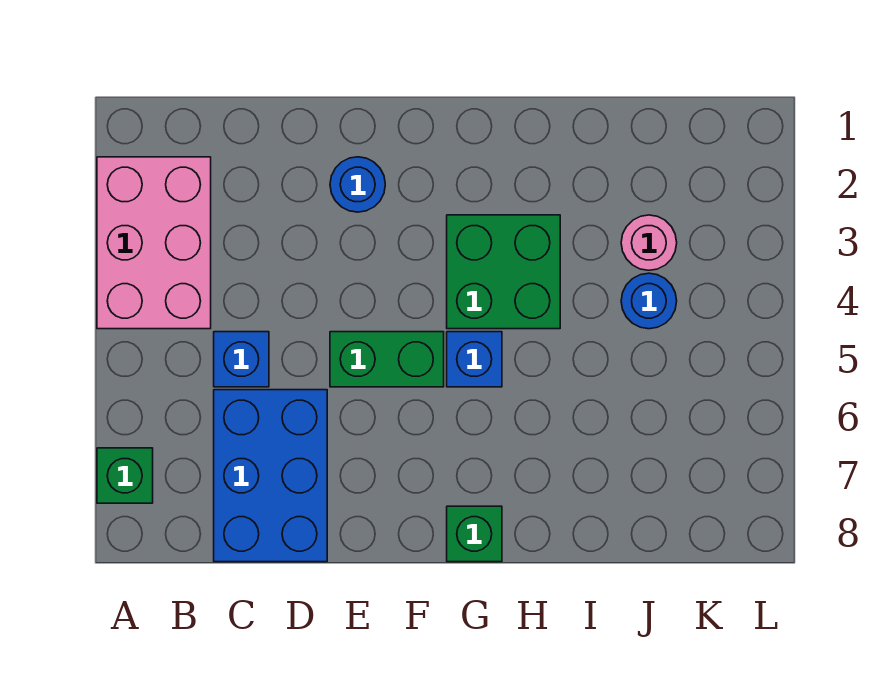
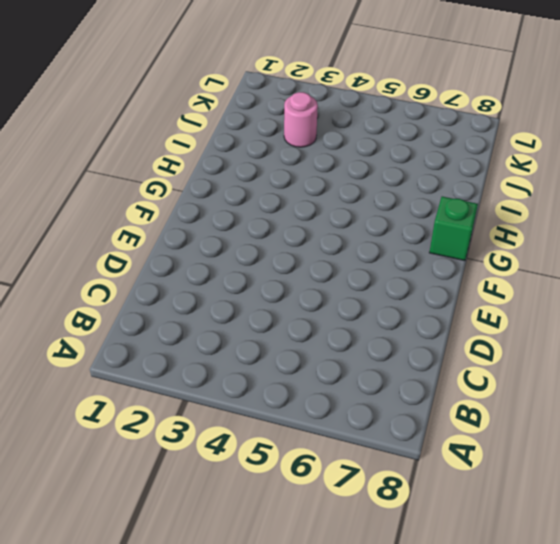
none -> pink brick A2:B4 level 1
none -> green brick A7 level 1

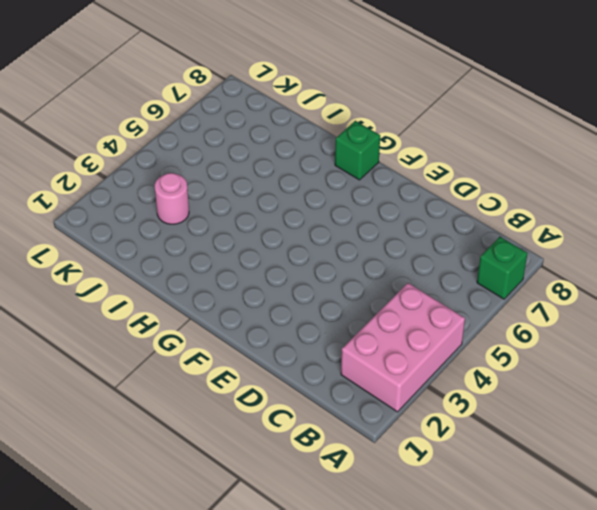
none -> blue brick C5 level 1
none -> blue brick C6:D8 level 1

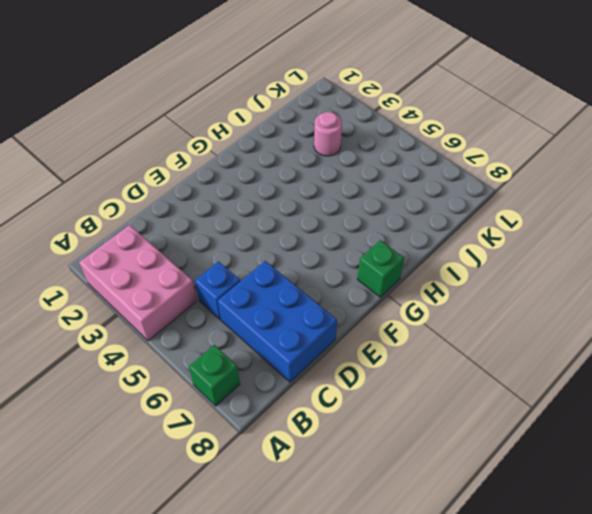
none -> blue round brick E2 level 1
none -> green brick E5:F5 level 1

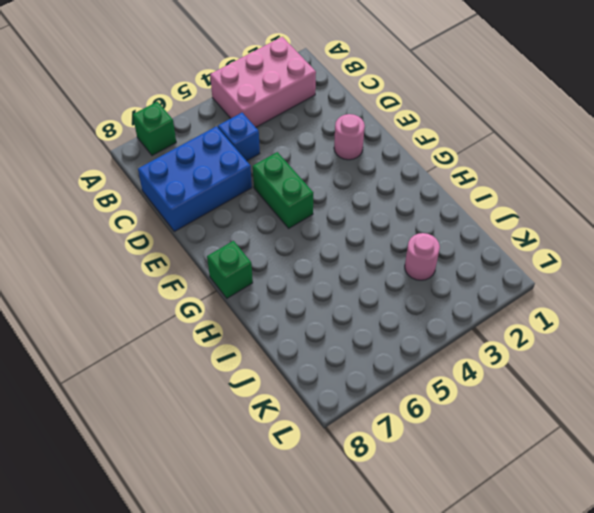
pink round brick E2 level 1 -> blue round brick E2 level 1
none -> green brick G3:H4 level 1
none -> blue brick G5 level 1

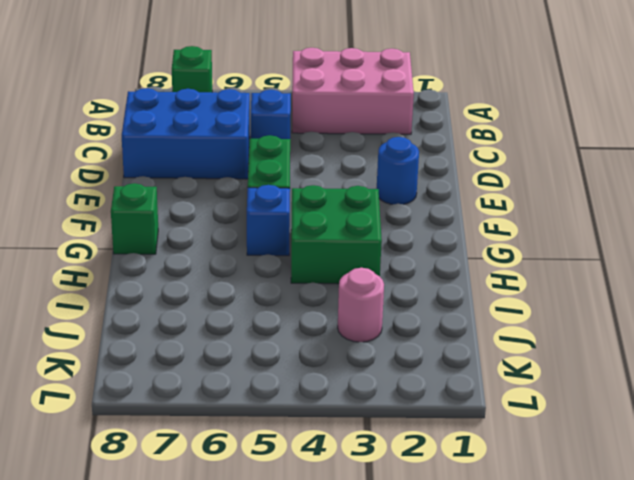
none -> blue round brick J4 level 1

